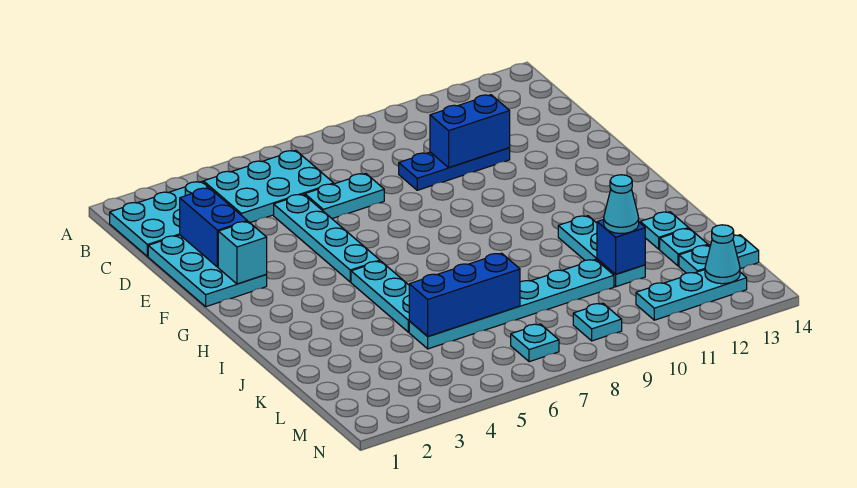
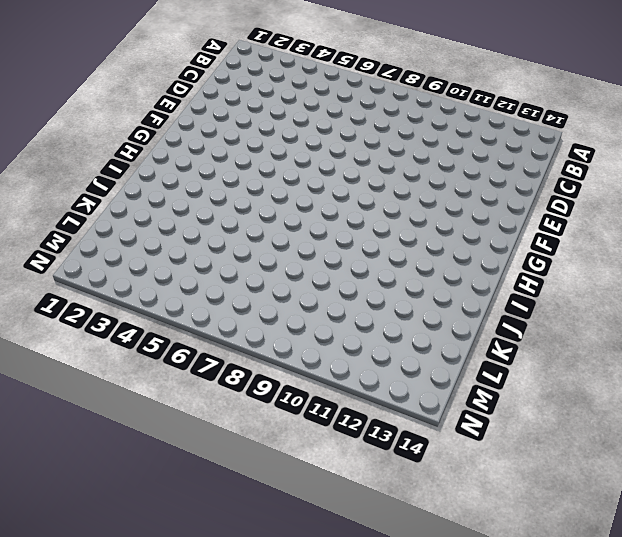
none -> cyan plate B1:C3 level 1
none -> cyan plate B4:C6 level 1
none -> cyan plate D1:F2 level 1

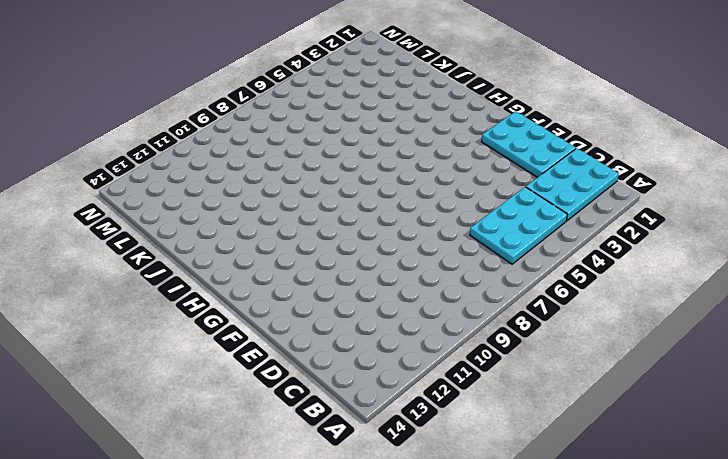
none -> cyan plate D5:G5 level 1
none -> cyan plate D6:D7 level 1
none -> blue plate D9:D11 level 1

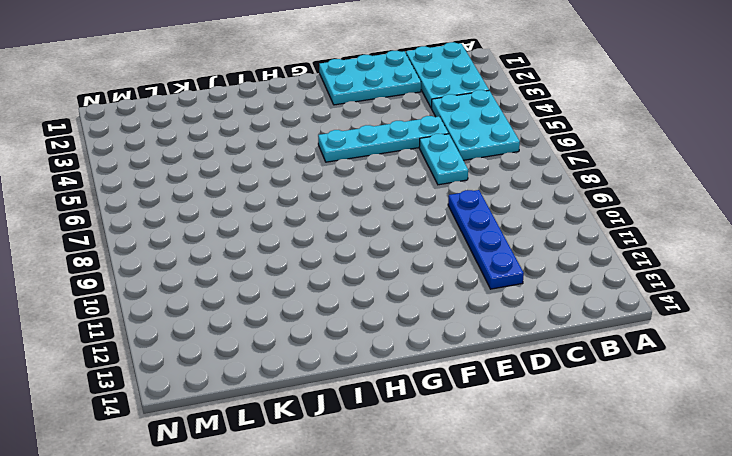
blue plate D9:D12 level 1 -> blue plate D9:D11 level 1
none -> cyan plate H5:J5 level 1
none -> cyan plate I11:K11 level 1
none -> cyan plate J13 level 1

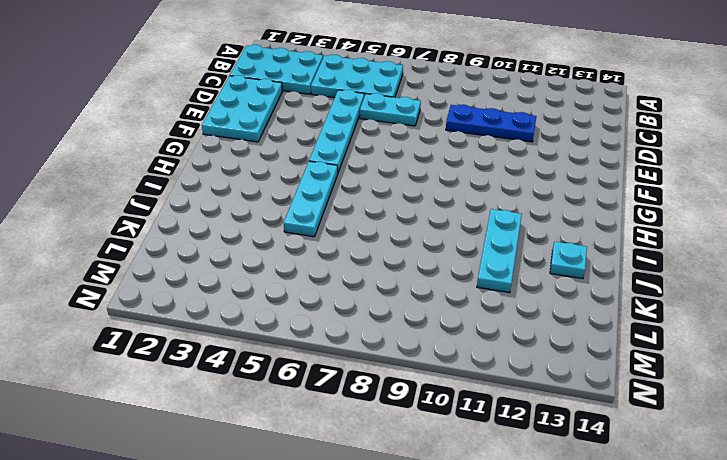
none -> cyan plate K5:K10 level 1
none -> cyan plate K13 level 1
none -> cyan plate L13:L14 level 1

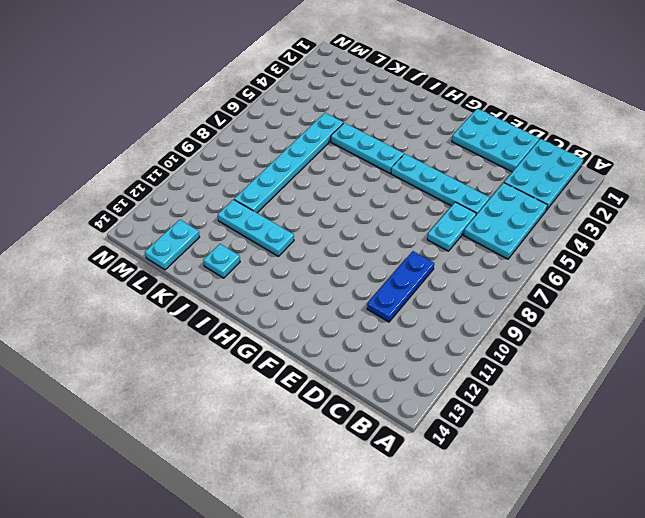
none -> cyan plate K13 level 1
none -> cyan plate M7 level 1
none -> cyan plate M9 level 1

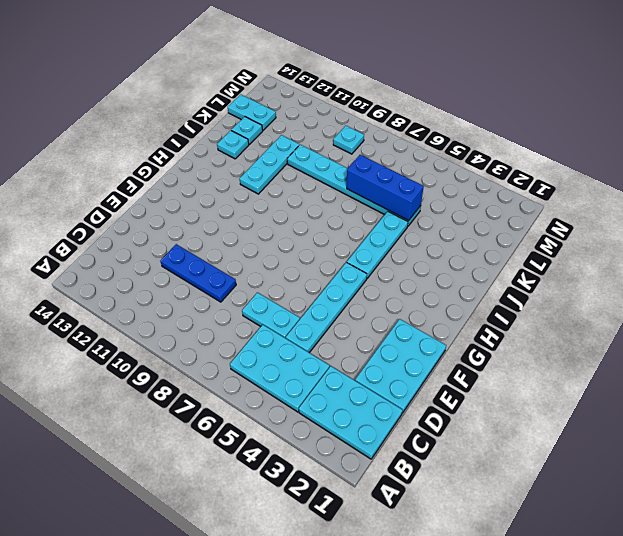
none -> cyan plate M7 level 1
none -> cyan plate M11:M13 level 1
none -> blue brick D2:E2 level 2

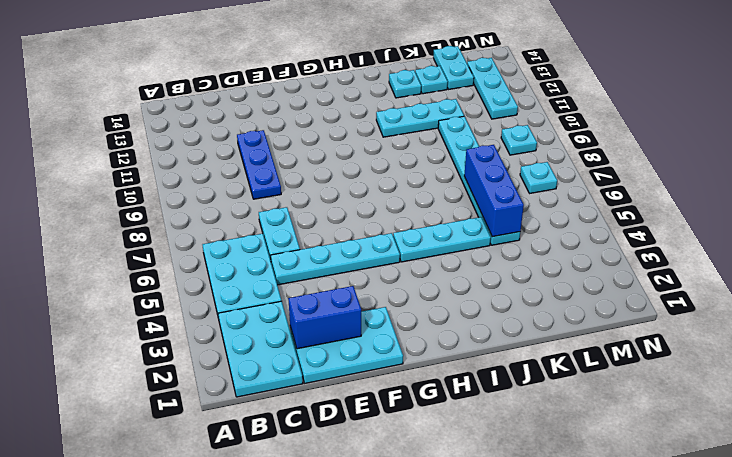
none -> blue brick D10:D11 level 2
none -> cyan brick F2 level 2
none -> blue brick K11 level 2

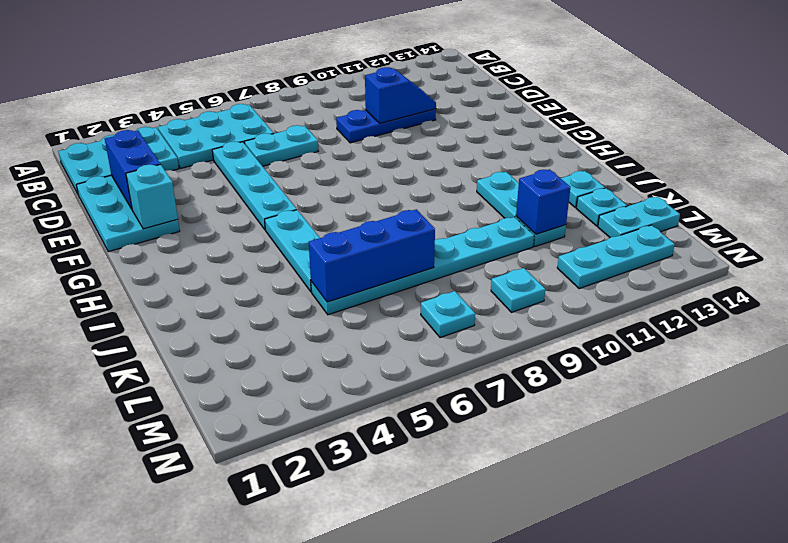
blue slope D10:D11 level 2 top 10 -> blue brick D10:D11 level 2
none -> cyan cone M13 level 2
none -> cyan cone K11 level 3

